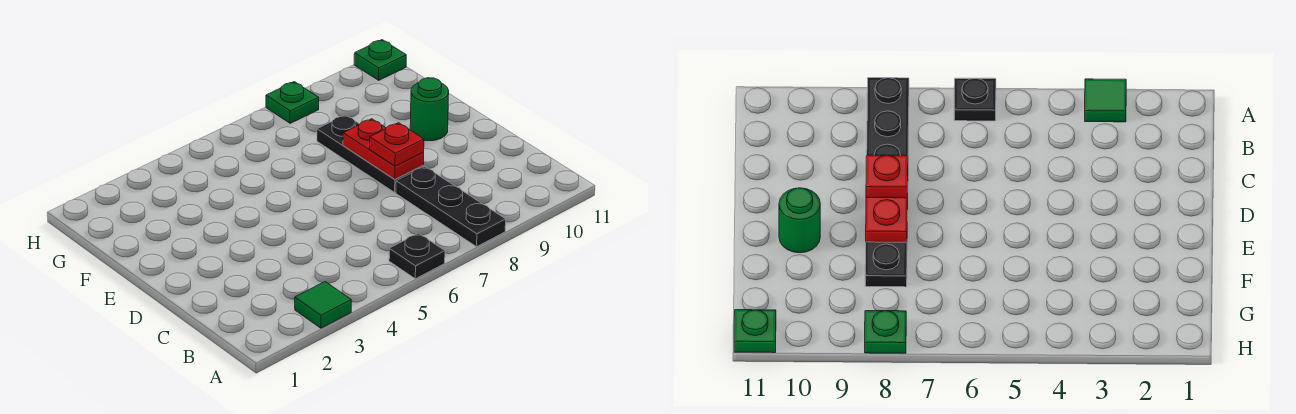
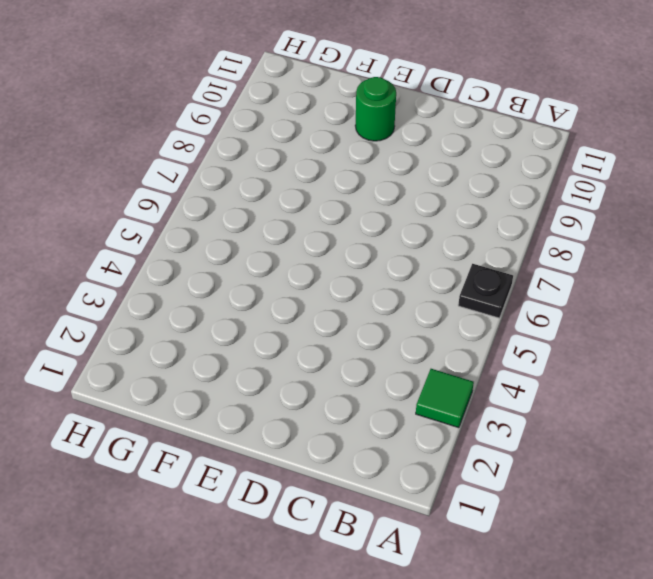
none -> black plate A8:C8 level 1
none -> black plate D8:F8 level 1

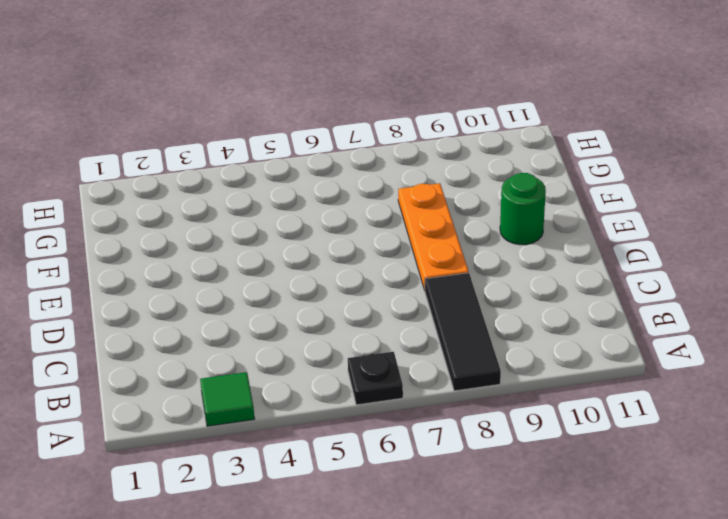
black tile A8:C8 level 1 -> black plate A8:C8 level 1
orange plate D8:F8 level 1 -> black plate D8:F8 level 1
none -> green plate H8 level 1
none -> green plate H11 level 1

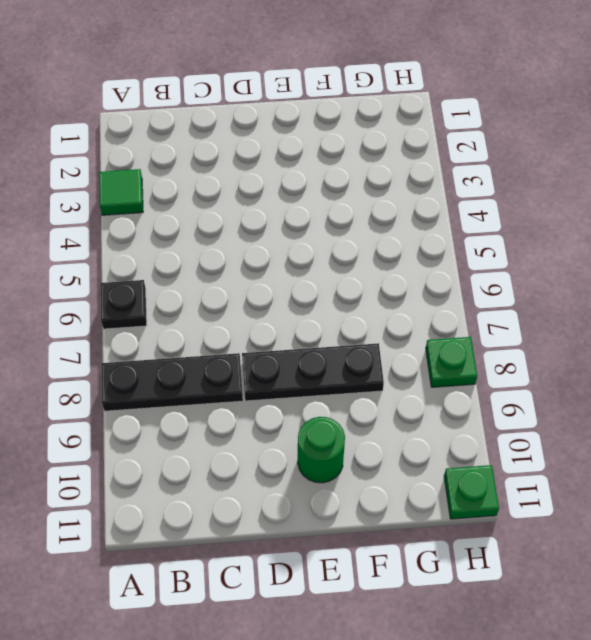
none -> red plate D8:E8 level 2
none -> red plate D8 level 3

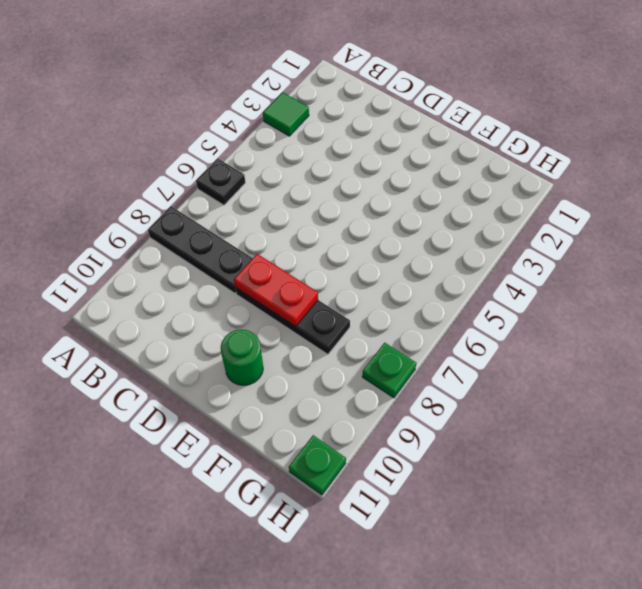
none -> red plate D8 level 3

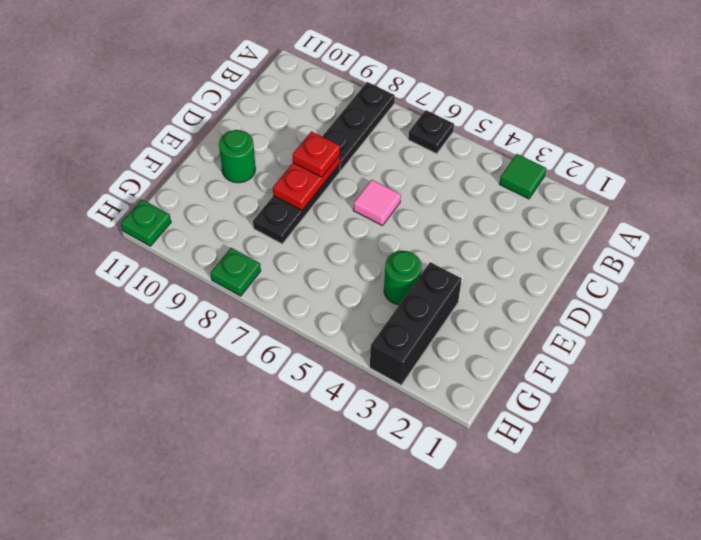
pink tile D6 level 1 -> none
black brick F3:H3 level 1 -> none
green round brick F4 level 1 -> none

